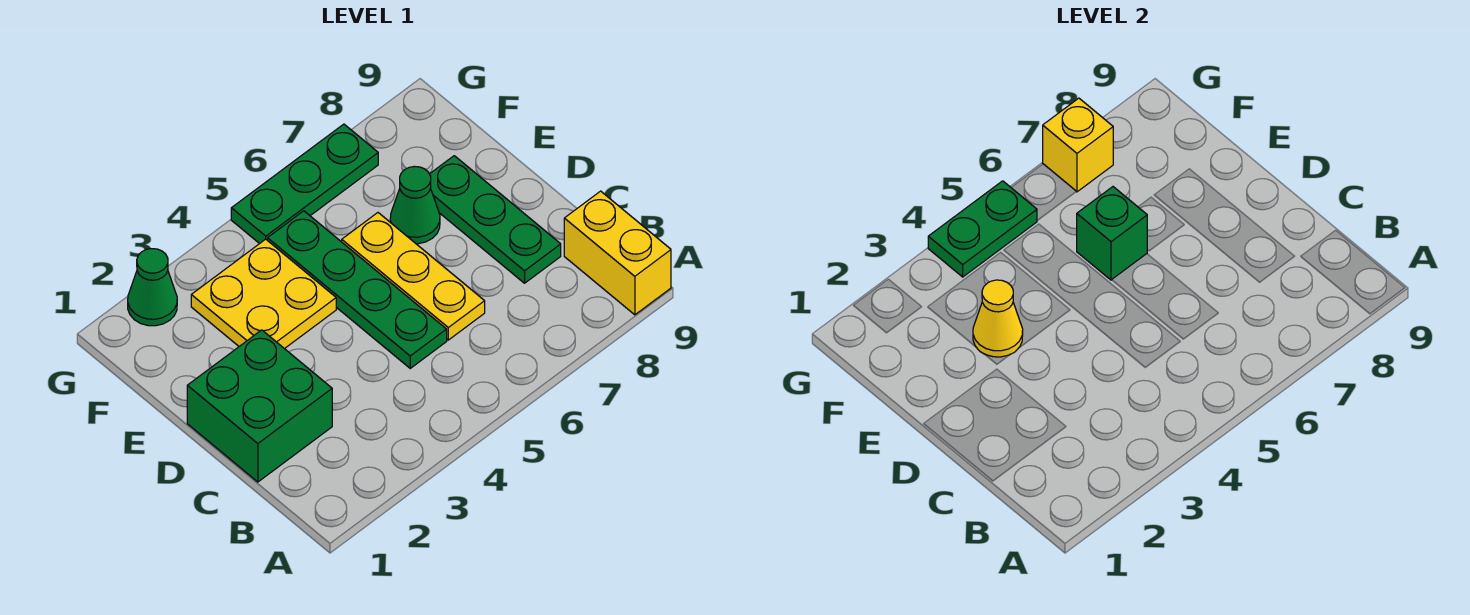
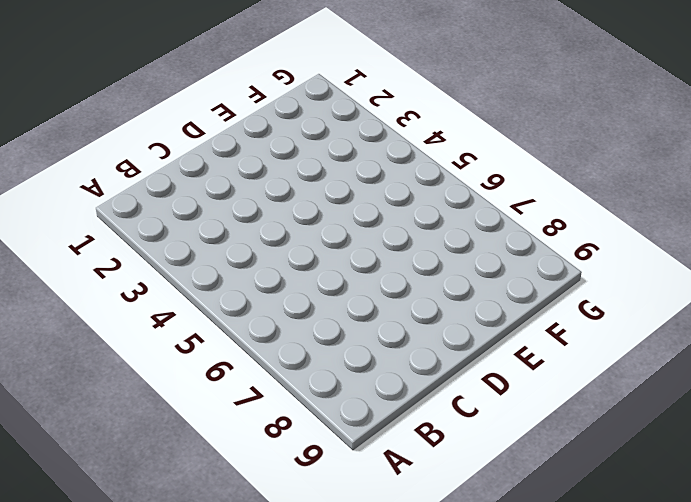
none -> yellow brick A9:B9 level 1
none -> green brick C1:D2 level 1
none -> green plate C5:F5 level 1

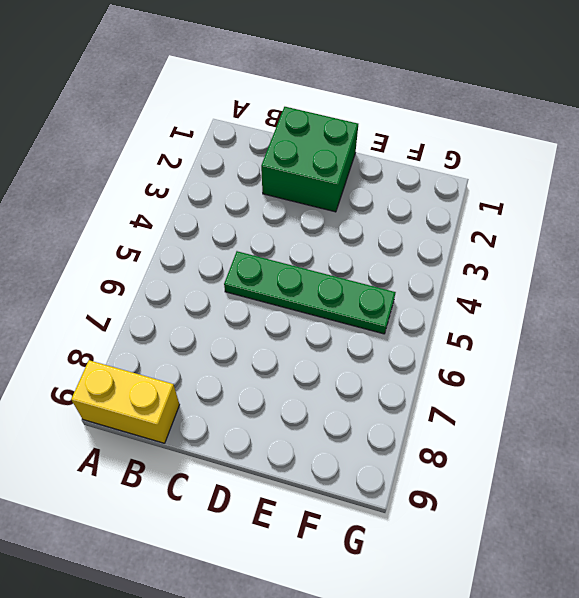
none -> yellow plate C6:E6 level 1
none -> green plate C8:E8 level 1
none -> yellow plate E3:F4 level 1

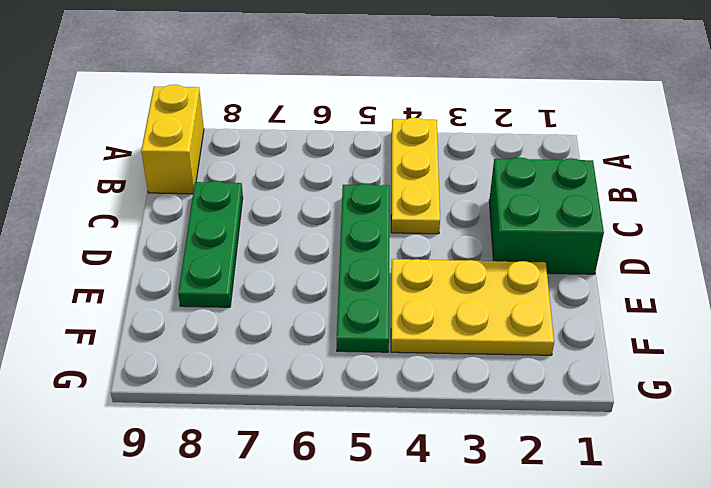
yellow plate A4:C4 level 1 -> yellow plate C6:E6 level 1
yellow plate E2:F4 level 1 -> yellow plate E3:F4 level 1
none -> green cone E7 level 1
none -> green cone G2 level 1
none -> green plate G5:G7 level 1

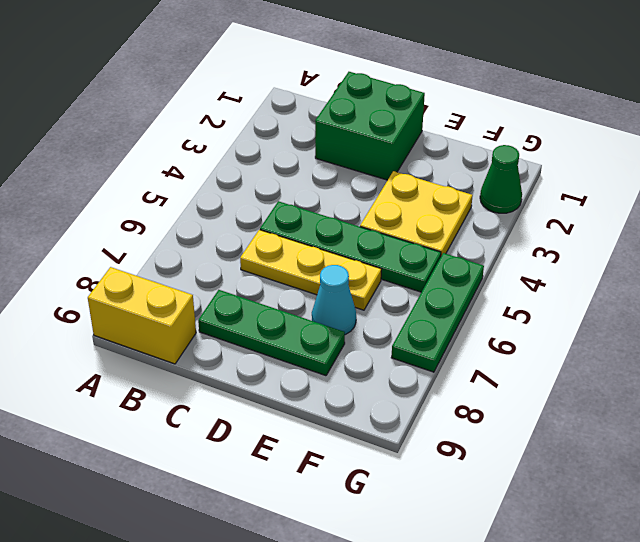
cyan cone E7 level 1 -> green cone E7 level 1
none -> yellow cone E3 level 2
none -> green brick E6 level 2
none -> green plate G4:G5 level 2

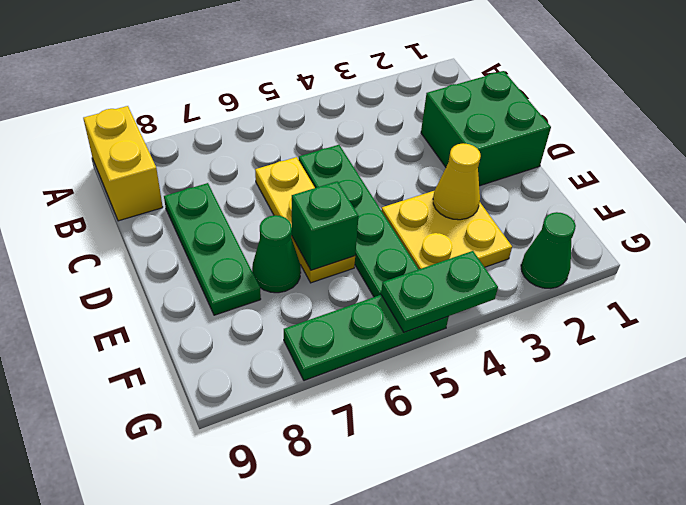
none -> yellow brick G7 level 2

